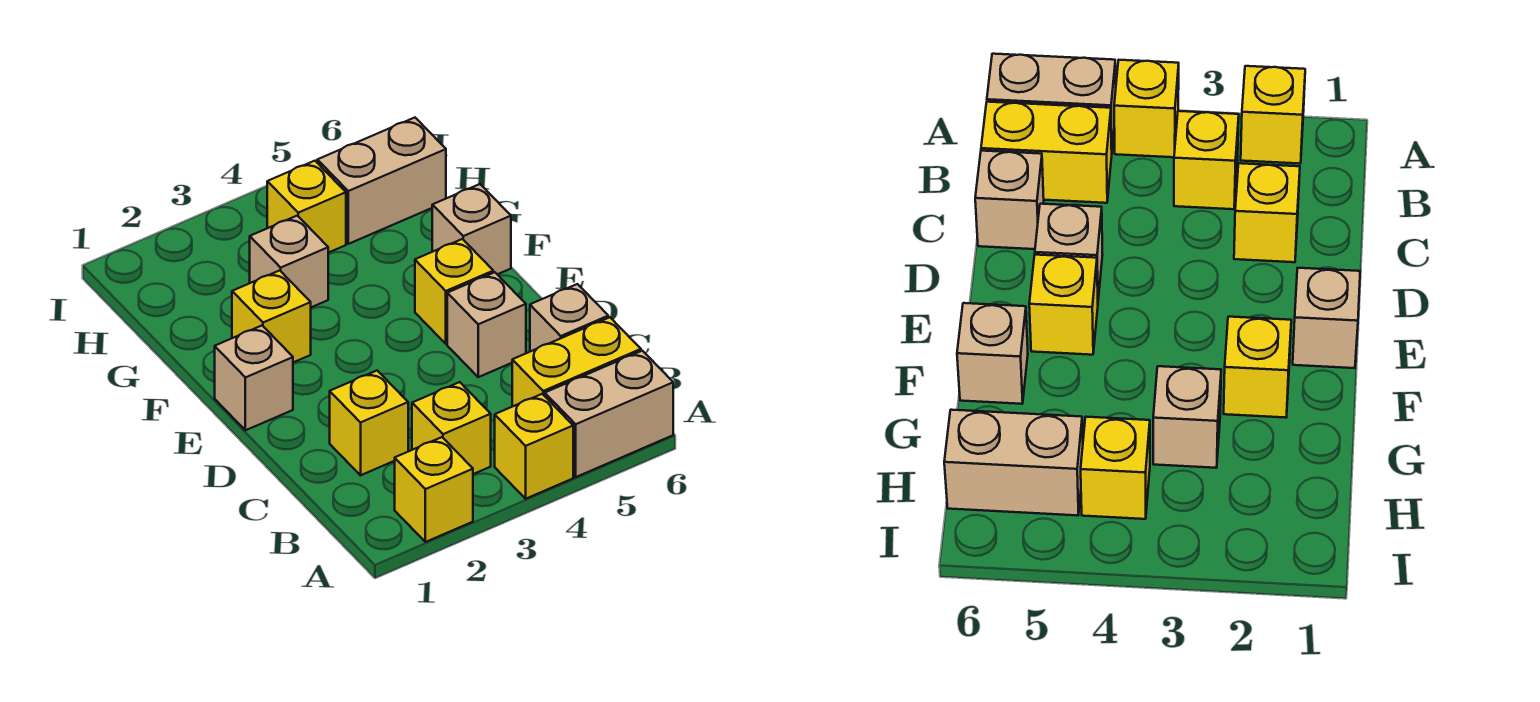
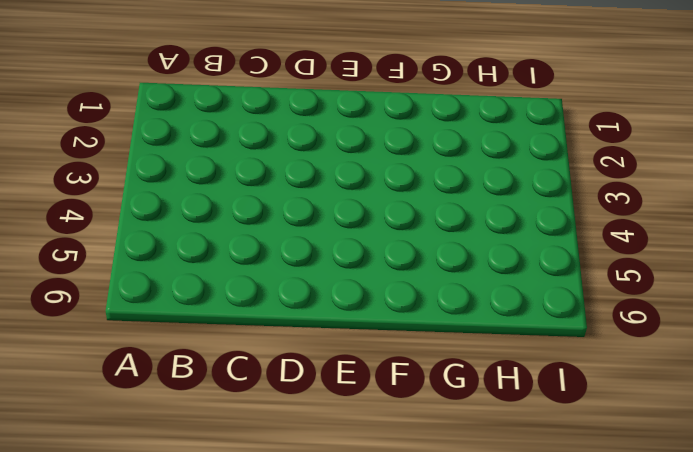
none -> yellow brick A2 level 1
none -> yellow brick A4 level 1
none -> tan brick A5:A6 level 1

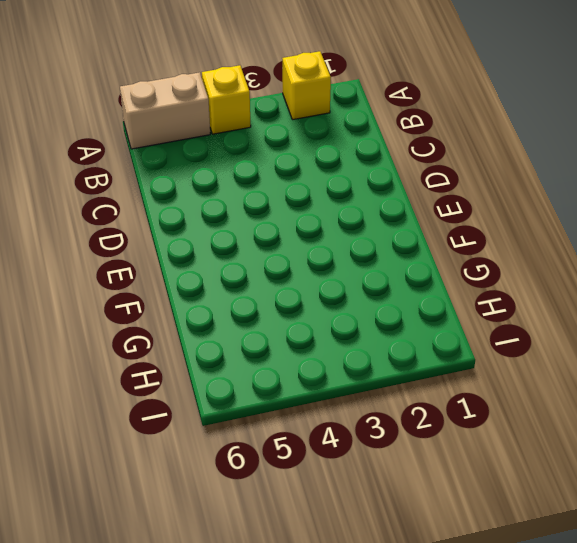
none -> yellow brick B3 level 1
none -> yellow brick B5:B6 level 1
none -> yellow brick C2 level 1

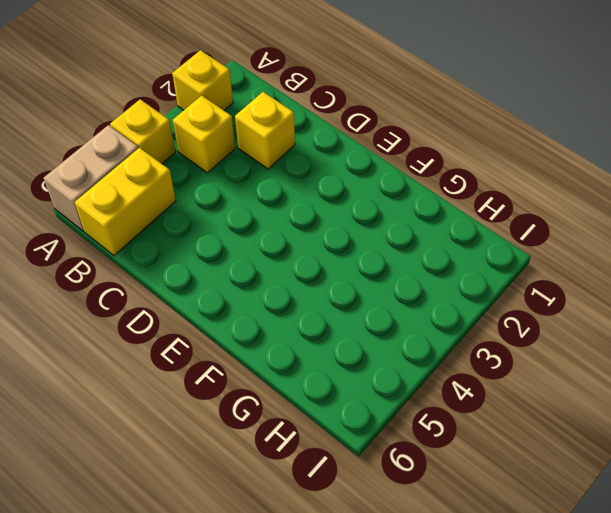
none -> tan brick C6 level 1
none -> tan brick D5 level 1
none -> tan brick E1 level 1

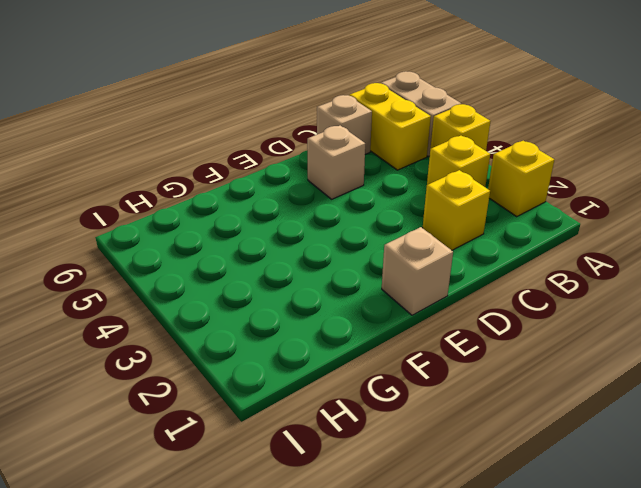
none -> yellow brick E5 level 1
none -> yellow brick F2 level 1
none -> tan brick F6 level 1

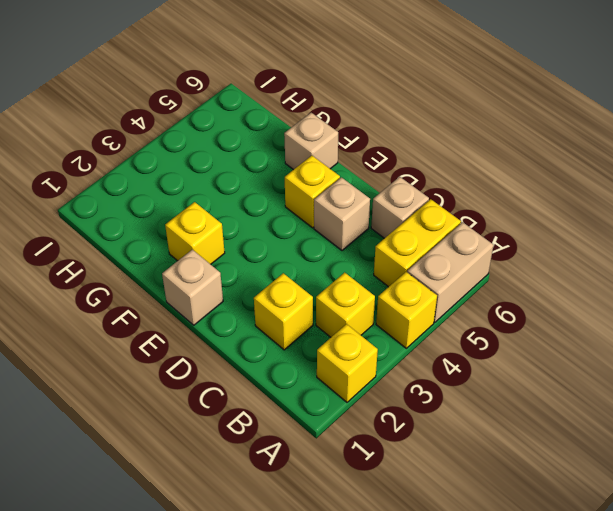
none -> tan brick G3 level 1
none -> yellow brick H4 level 1
none -> tan brick H5:H6 level 1

